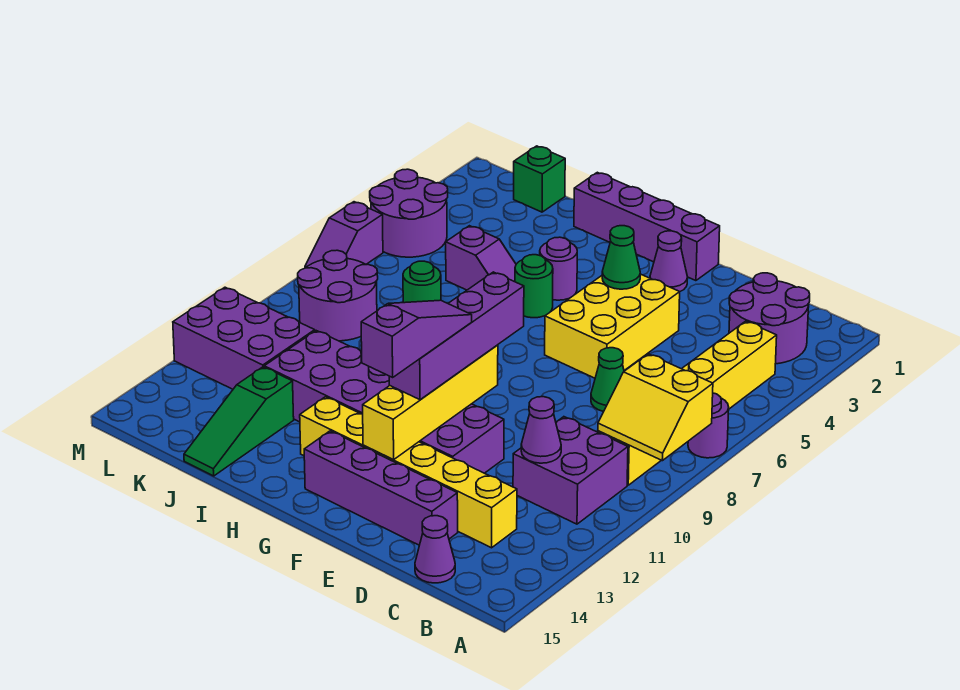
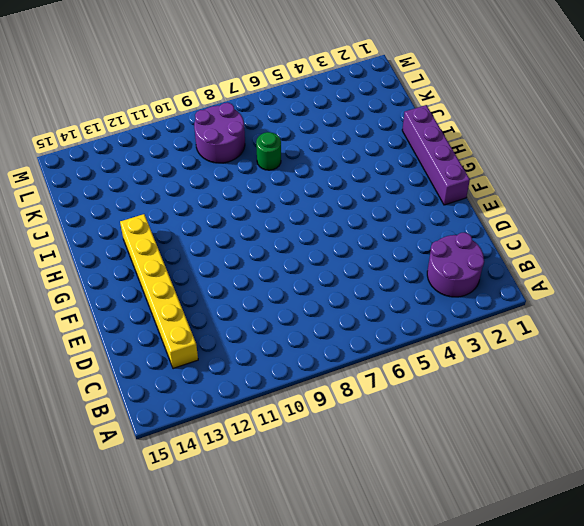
none -> purple round brick A7 level 1
none -> yellow brick B4:B9 level 1
none -> purple brick B10:C11 level 1

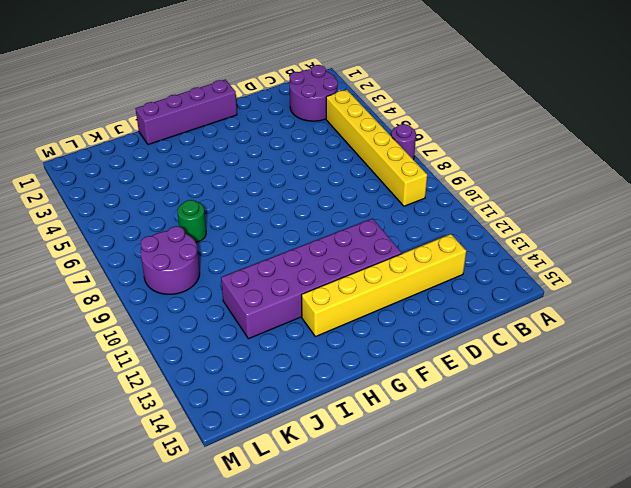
none -> purple brick B10:C11 level 1
none -> purple cone C15 level 1
none -> green cone D7 level 1

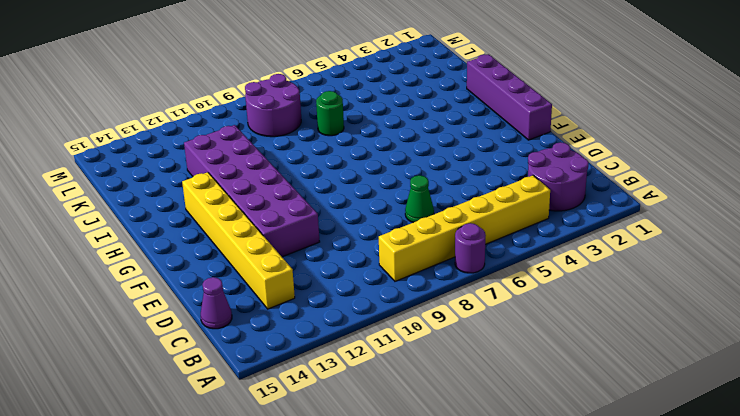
none -> purple brick B10:C11 level 1
none -> purple brick D14:G14 level 1
none -> yellow brick E4:F6 level 1

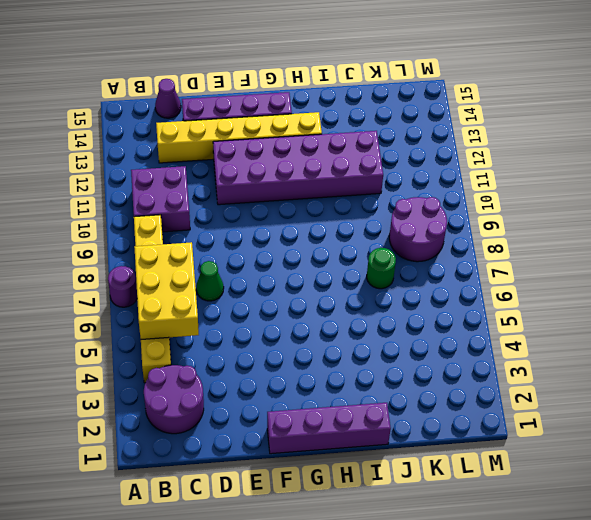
yellow brick B5:C7 level 2 -> yellow brick E4:F6 level 1
none -> purple cone F2 level 1
none -> purple round brick H4 level 1
none -> green round brick H5 level 1

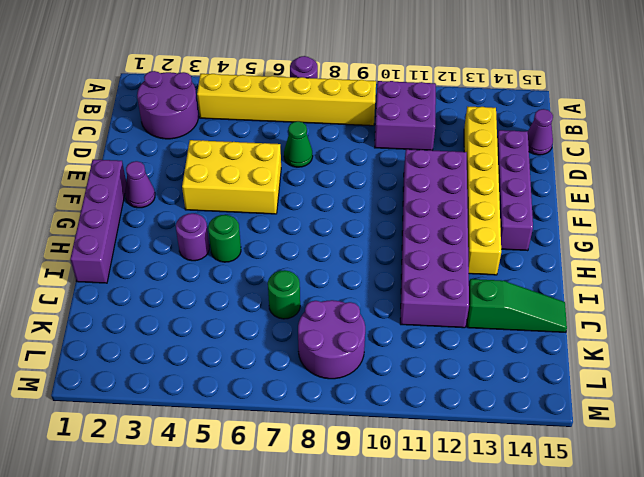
none -> purple slope I5:J5 level 1 top J
none -> green brick K1 level 1
none -> purple brick K11:M12 level 1

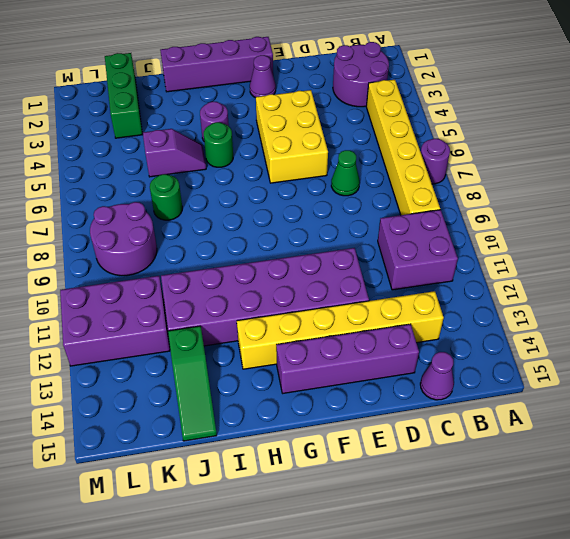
green brick K1:K3 level 1 -> green brick K1 level 1
none -> purple round brick L4:M5 level 1
none -> purple slope M6:M7 level 1 top 6
none -> yellow slope A8:B9 level 2 top 8

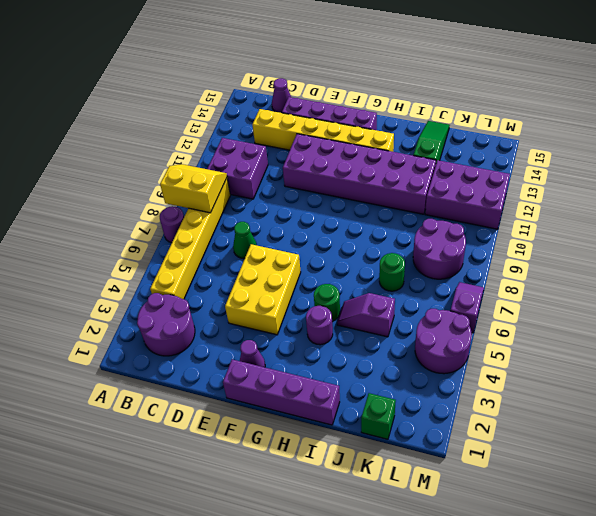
none -> purple cone C11 level 2
none -> green cone F4 level 2
none -> yellow brick F10:F13 level 2

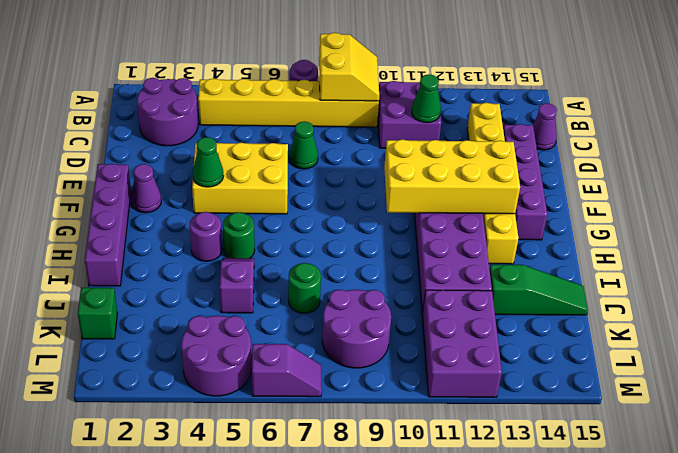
green cone C11 level 2 -> purple cone C11 level 2
yellow brick F10:G13 level 2 -> yellow brick F10:F13 level 2
none -> purple brick F9:F12 level 3
none -> purple slope F11:F13 level 4 top 13

